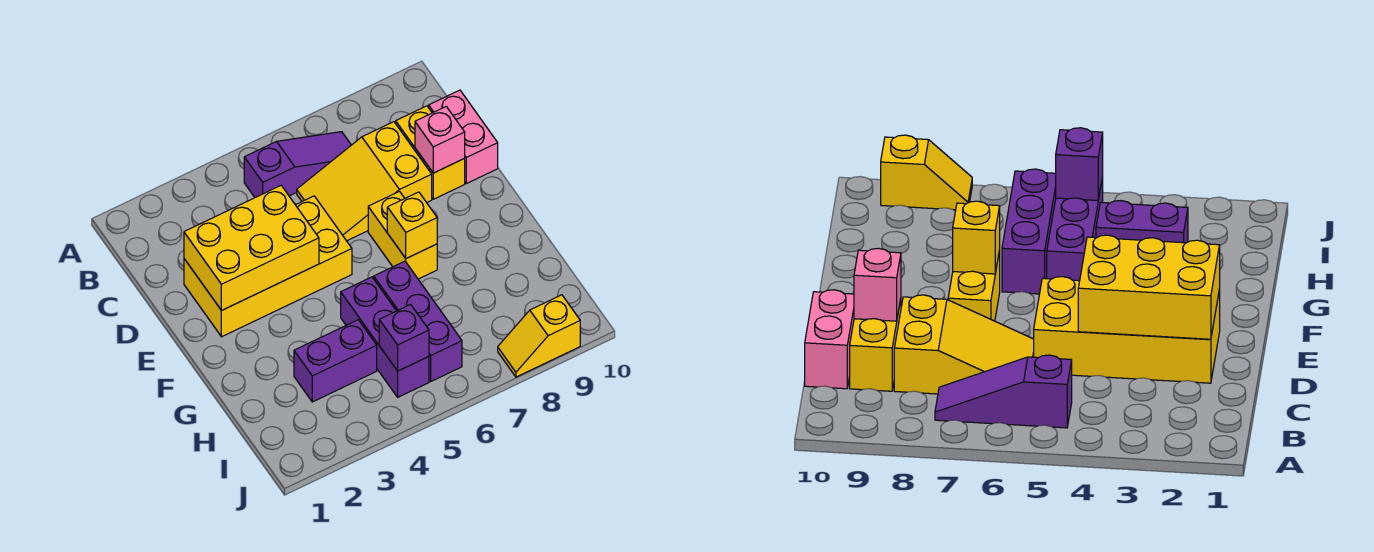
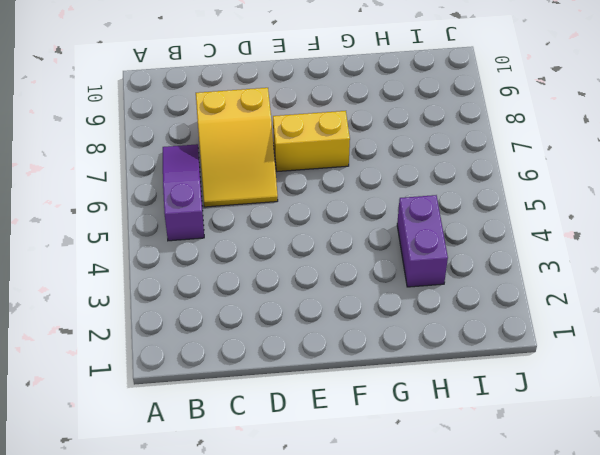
none -> yellow brick C9:D9 level 1
none -> pink brick C10:D10 level 1
none -> yellow brick D2:E5 level 1

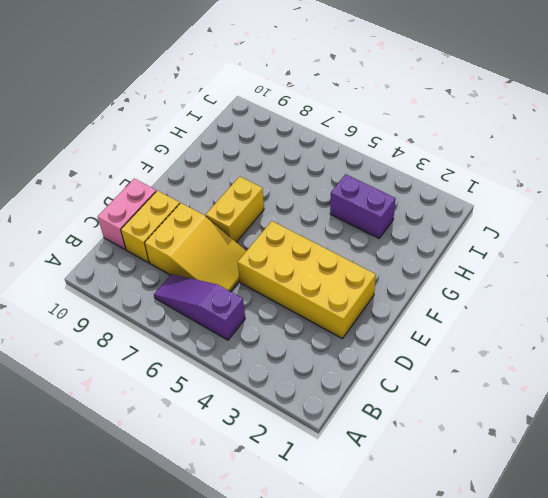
none -> purple brick G5:I5 level 1
none -> purple brick G6:I6 level 1
none -> yellow slope J8:J9 level 1 top 9

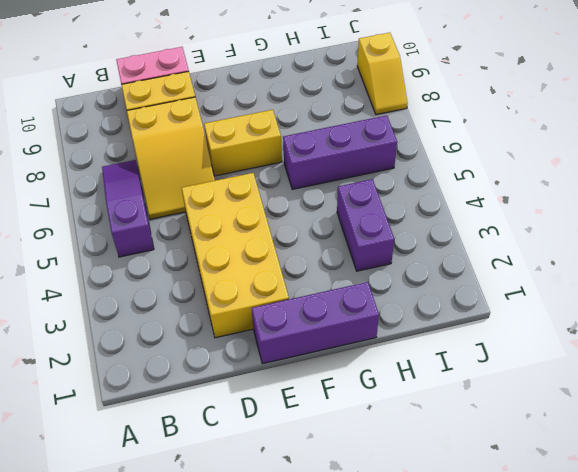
purple brick E1:G1 level 1 -> purple brick G5:I5 level 1
none -> yellow brick D2:E4 level 2
none -> pink brick D9 level 2
none -> yellow brick F7 level 2

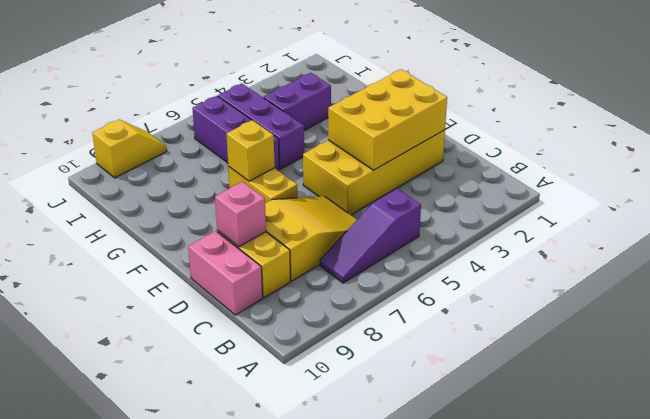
none -> purple brick I5 level 2

